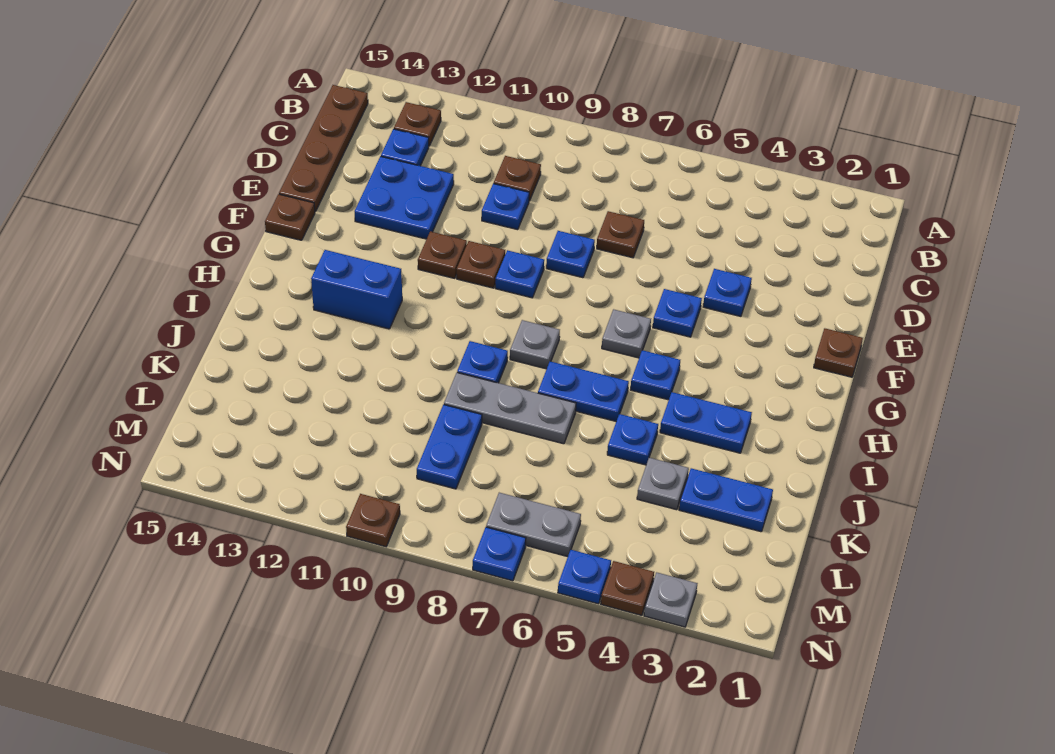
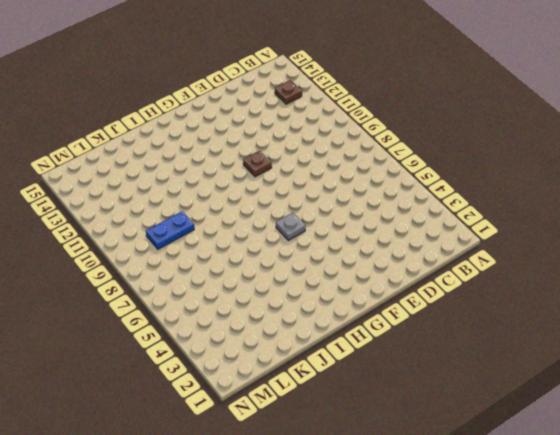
none -> brown plate B15:E15 level 1
none -> brown plate C10 level 1
none -> blue plate C13 level 1
none -> brown plate D7 level 1

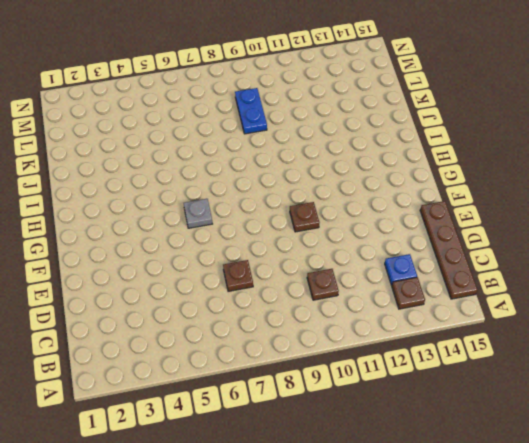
none -> blue plate D10 level 1
none -> blue plate D12:E13 level 1
none -> blue plate E4 level 1
none -> blue plate E8 level 1

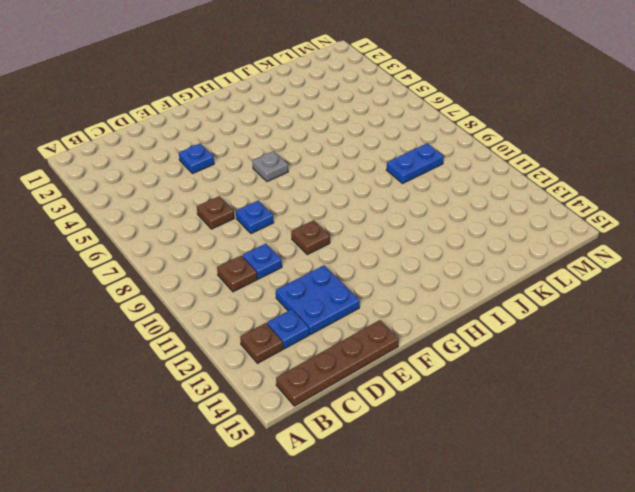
none -> brown plate F1 level 1
none -> blue plate F5 level 1
none -> blue plate F9 level 1
none -> brown plate F11 level 1

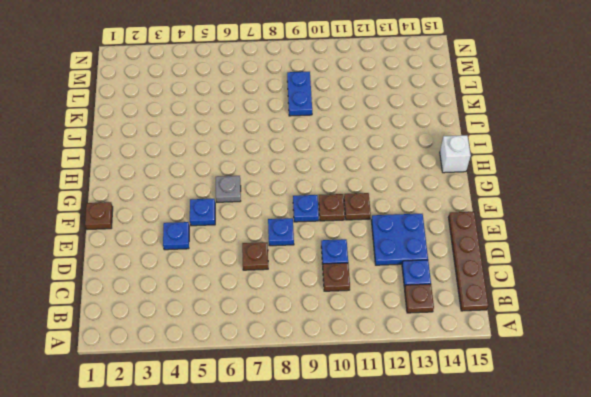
white brick H15 level 1 -> none
none -> brown plate F15 level 1
none -> blue plate H5 level 1
none -> grey plate H8 level 1
none -> blue brick H12:H13 level 1

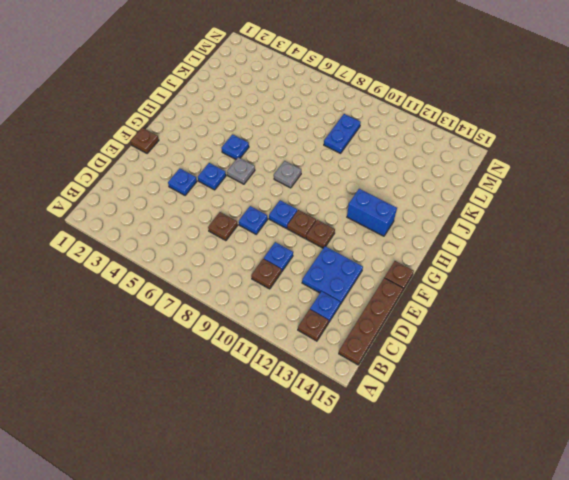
none -> blue plate I3:I4 level 1
none -> blue plate I6:I7 level 1
none -> blue plate I9 level 1
none -> blue plate J5 level 1

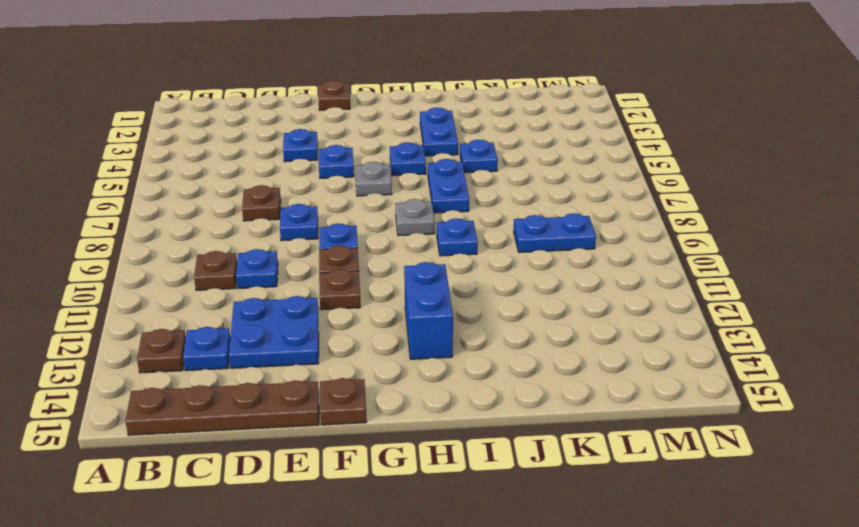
none -> grey plate J7:J9 level 1
none -> blue plate K2:K3 level 1
none -> grey plate K4 level 1
none -> grey plate M6:M7 level 1

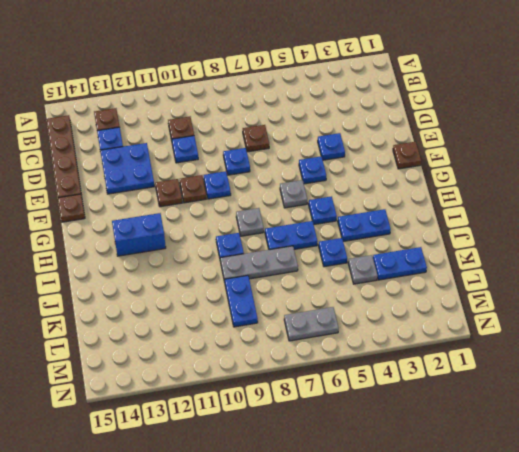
none -> grey plate N3 level 1
none -> brown plate N4 level 1
none -> blue plate N5 level 1
none -> blue plate N7 level 1

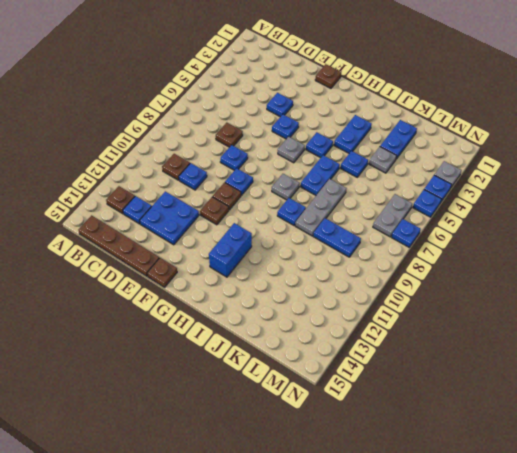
blue plate N4 level 1 -> brown plate N4 level 1
none -> brown plate N10 level 1

